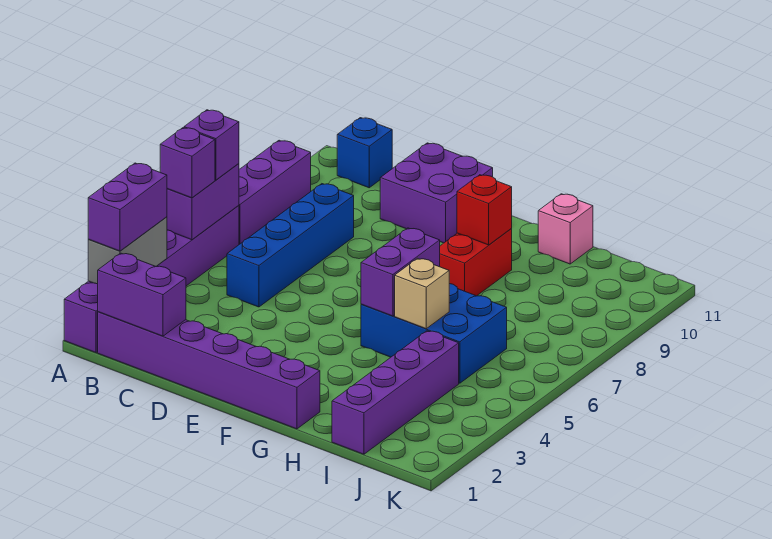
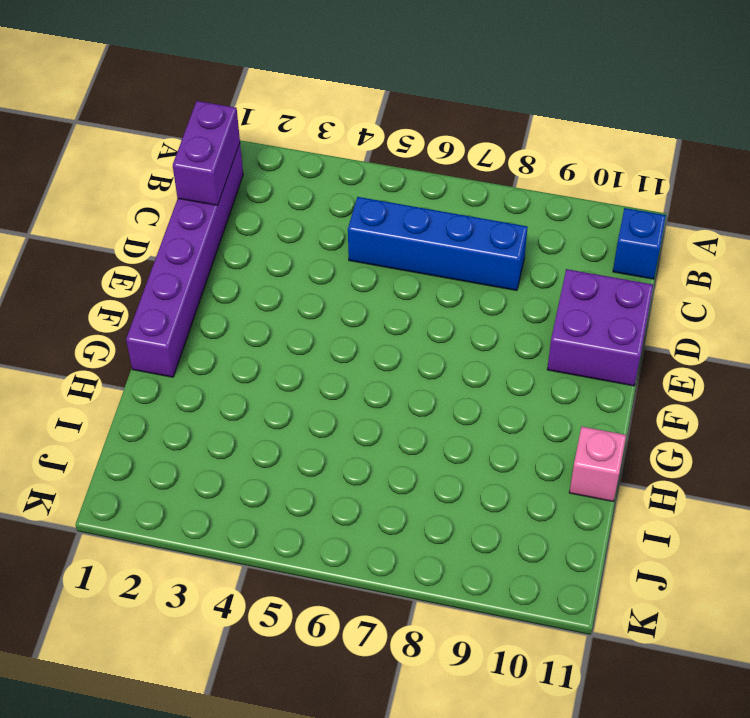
none -> purple brick A1:A6 level 1
none -> purple brick A7:A9 level 1
none -> blue brick G5:I6 level 1

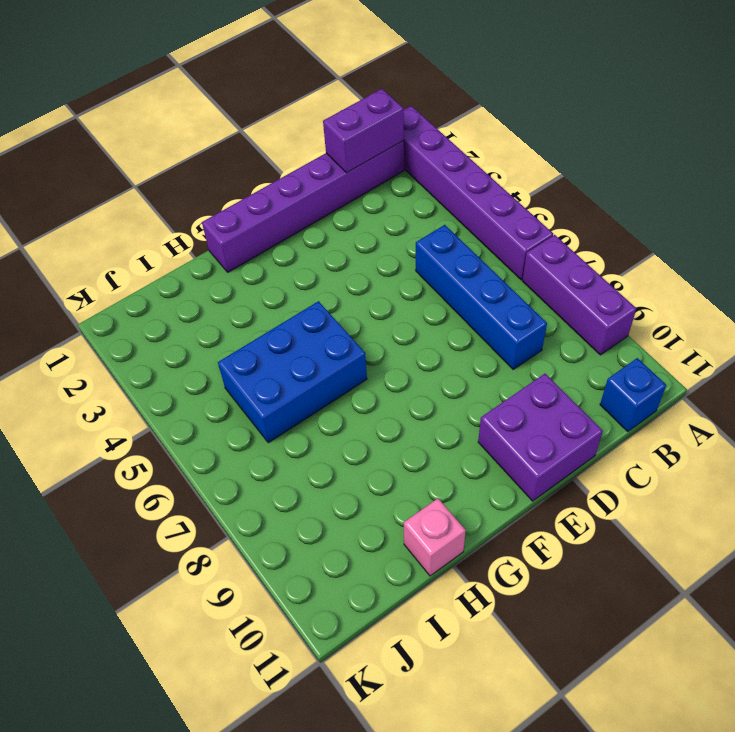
none -> red brick G8:G9 level 1
none -> purple brick I1:I4 level 1
none -> grey brick A2:A3 level 2

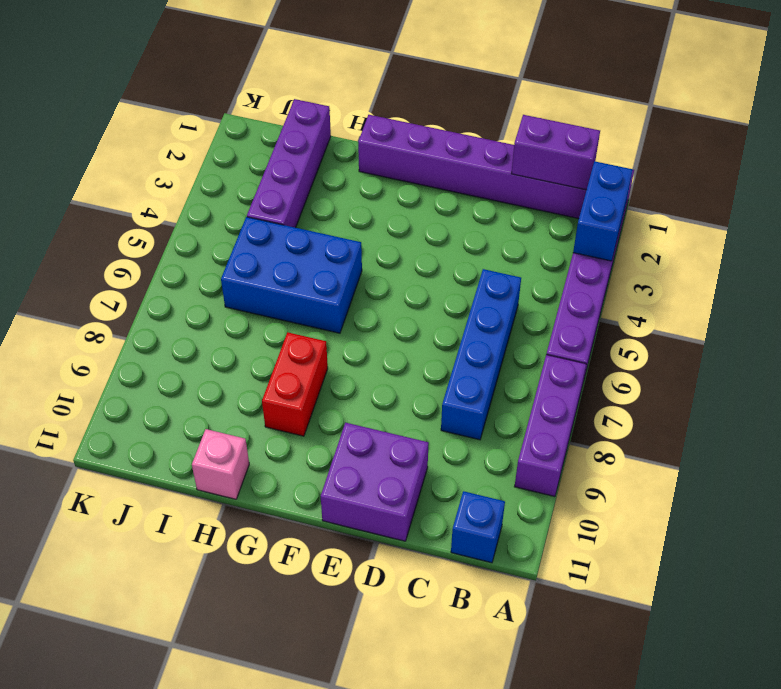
blue brick A2:A3 level 2 -> grey brick A2:A3 level 2
none -> purple brick A5:A6 level 2
none -> purple brick G5:G6 level 2
none -> red brick G9 level 2

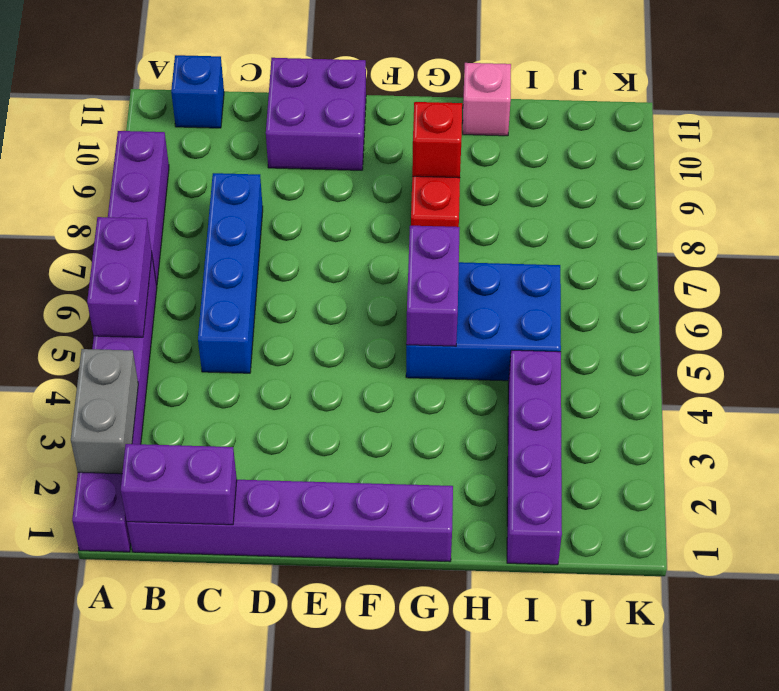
none -> tan brick H5 level 2
none -> purple brick A2:A3 level 3
none -> purple brick A5 level 3

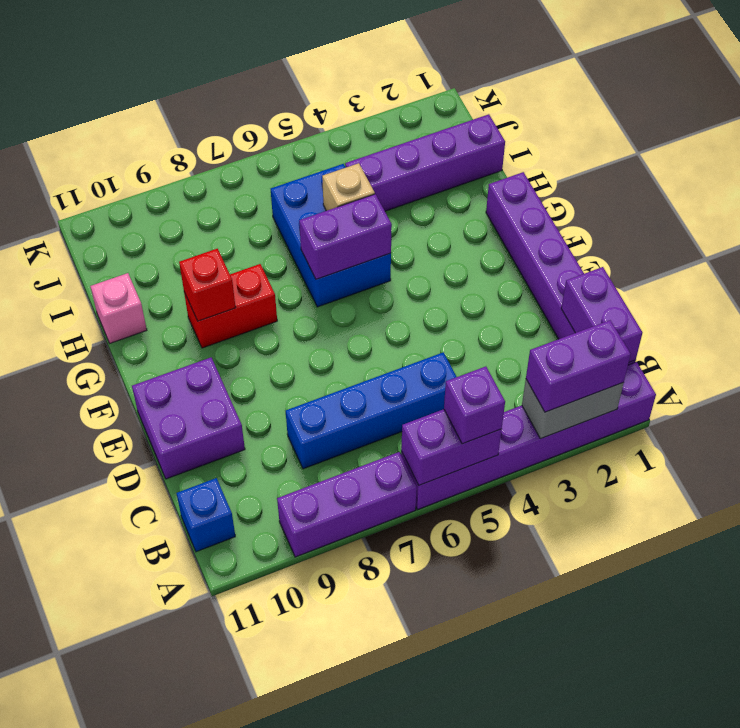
none -> purple brick A6 level 3

